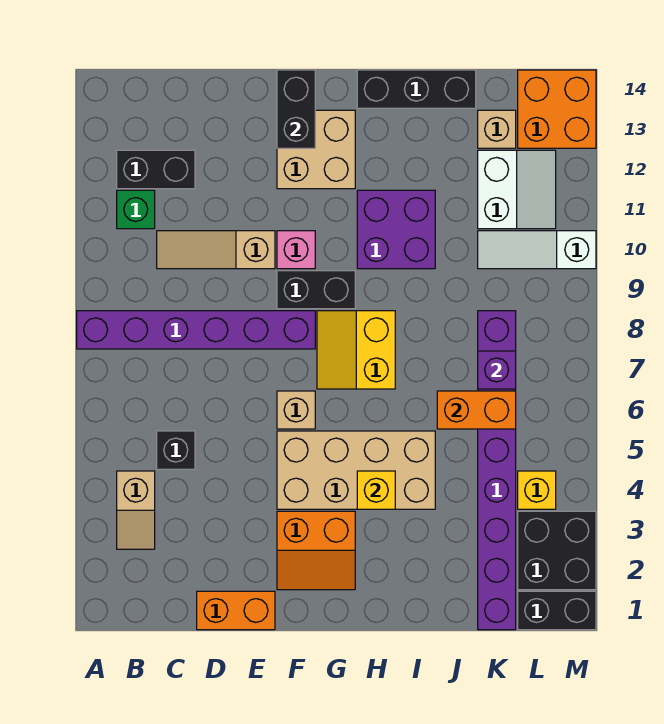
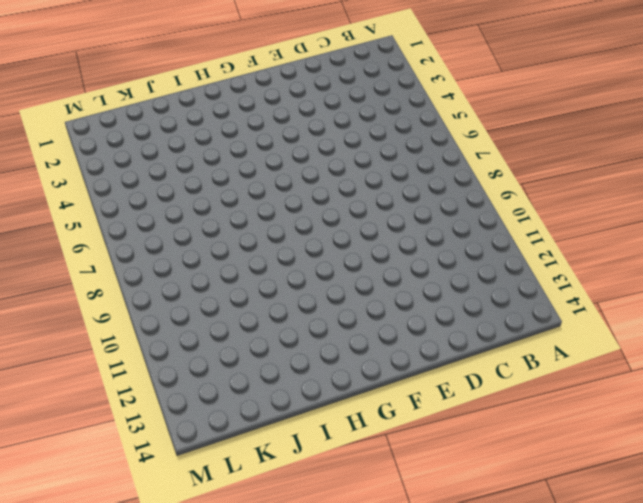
none -> purple brick A8:F8 level 1
none -> tan slope B3:B4 level 1 top 4
none -> green brick B11 level 1

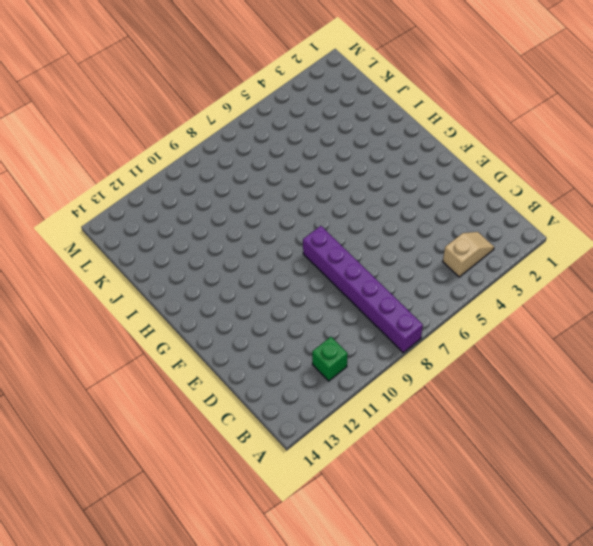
none -> black brick B12:C12 level 1
none -> black brick C5 level 1
none -> tan slope C10:E10 level 1 top E

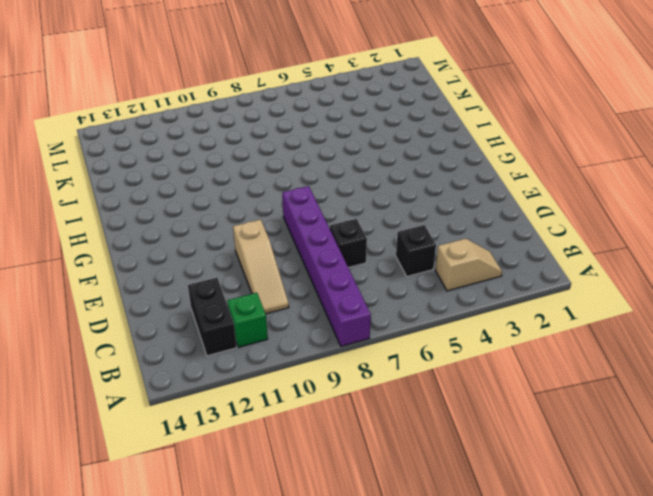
black brick D7 level 1 -> none
none -> orange brick D1:E1 level 1
none -> orange slope F2:G3 level 1 top 3
none -> tan brick F4:I5 level 1

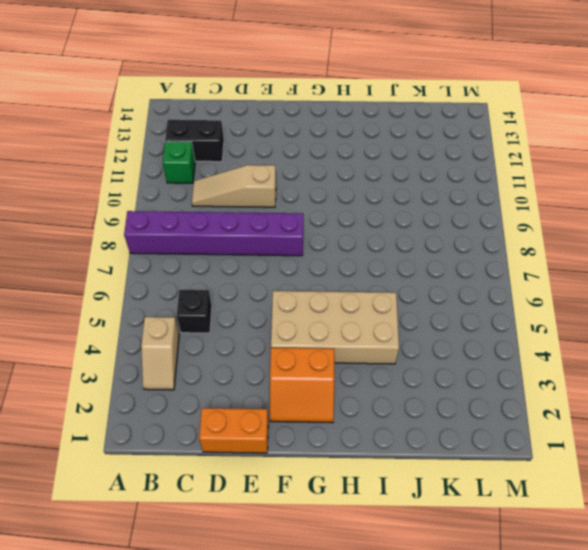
none -> tan brick F6 level 1
none -> black brick F9:G9 level 1
none -> pink brick F10 level 1

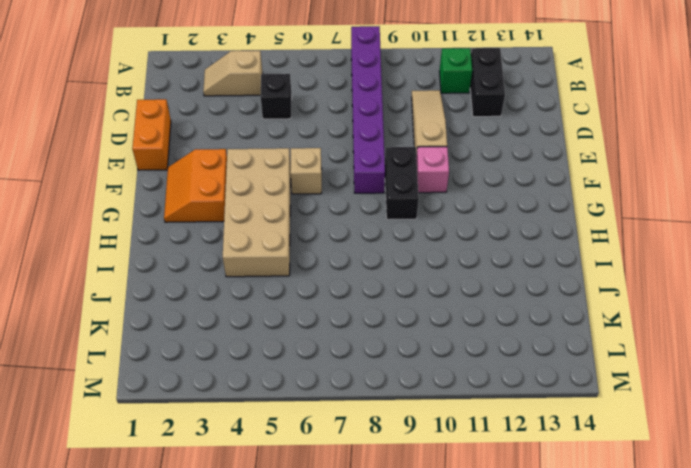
none -> tan brick F12:G13 level 1
none -> yellow slope G7:H8 level 1 top H
none -> purple brick H10:I11 level 1

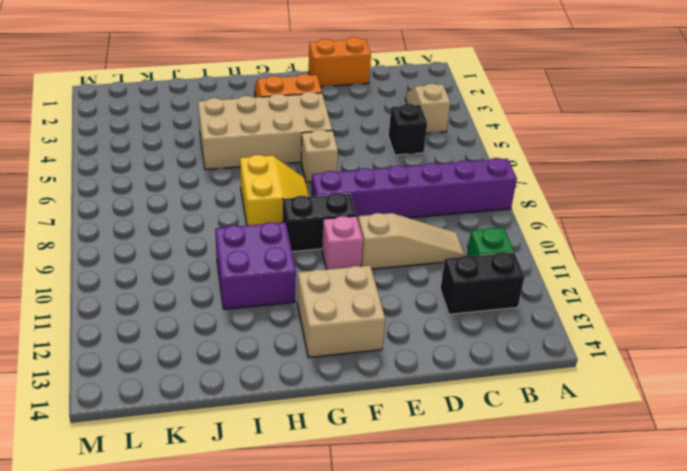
none -> black brick H14:J14 level 1
none -> purple brick K1:K8 level 1
none -> white slope K10:M10 level 1 top M

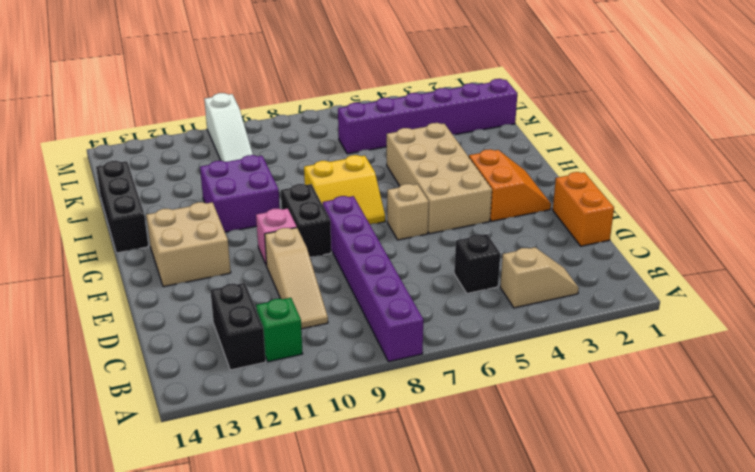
purple brick K1:K6 level 1 -> purple brick K1:K8 level 1
none -> white slope K11:L12 level 1 top K
none -> tan brick K13 level 1
none -> black brick L1:M1 level 1

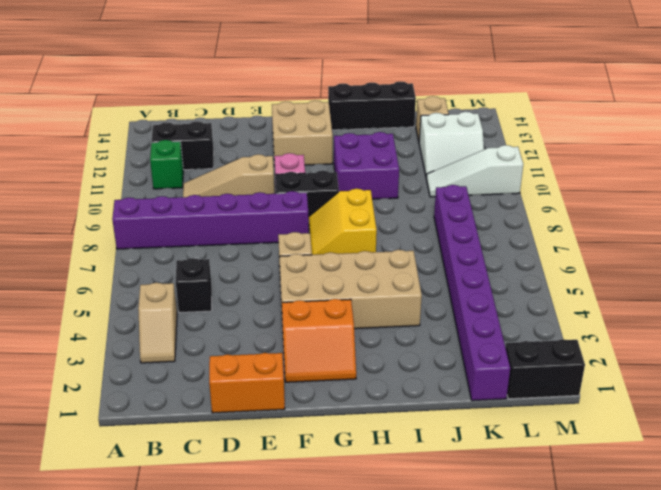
white slope K11:L12 level 1 top 12 -> white slope K11:L12 level 1 top K
none -> black brick L2:M3 level 1
none -> yellow brick L4 level 1
none -> orange brick L13:M14 level 1

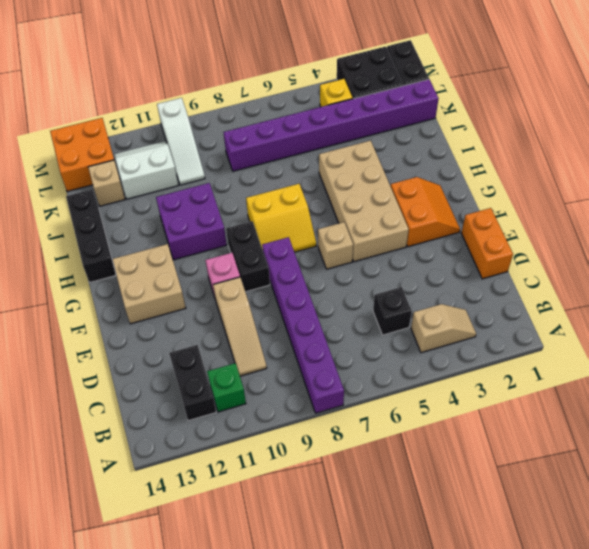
none -> black brick F13:F14 level 2
none -> yellow brick H4 level 2
none -> orange brick J6:K6 level 2

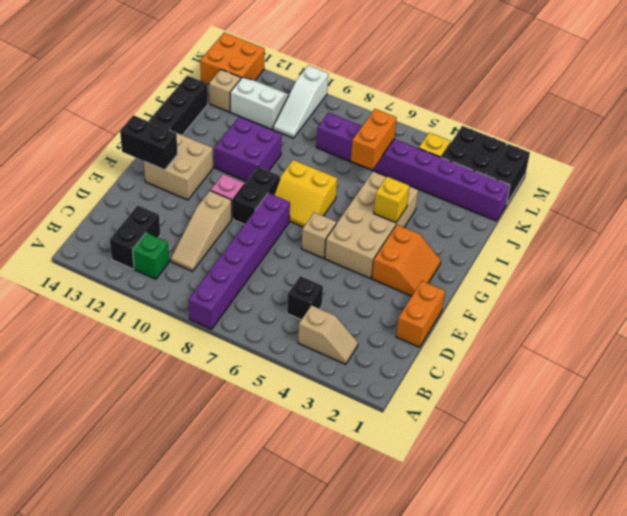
none -> purple brick K7 level 2

